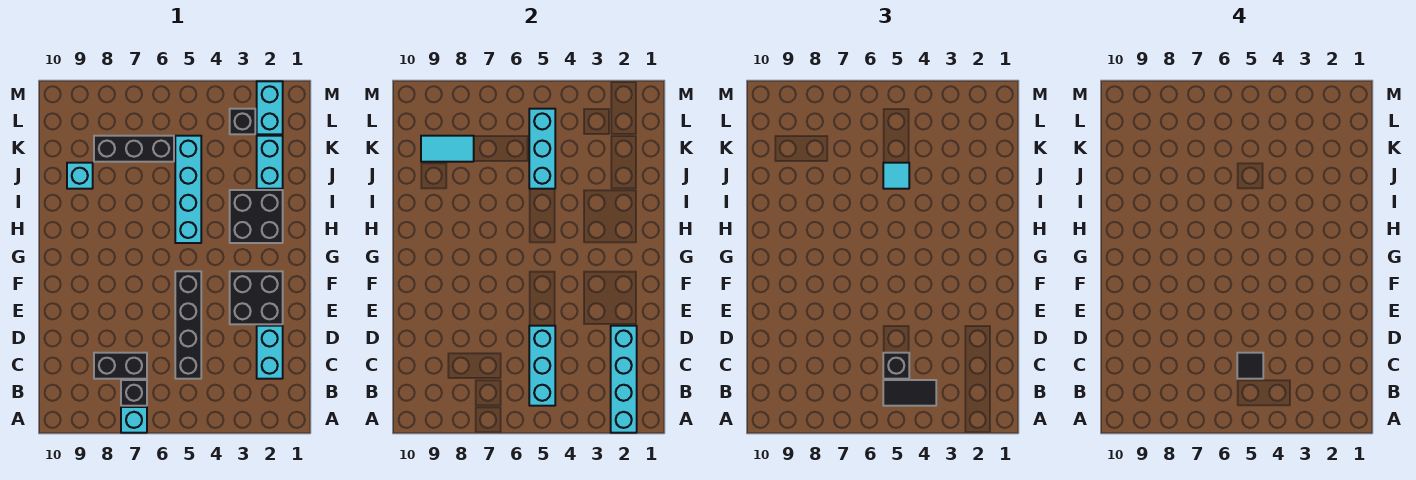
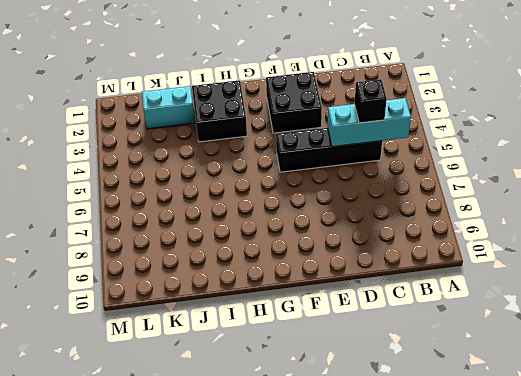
none -> cyan brick A7 level 1
none -> black brick B7 level 1
none -> cyan brick C2:D2 level 1

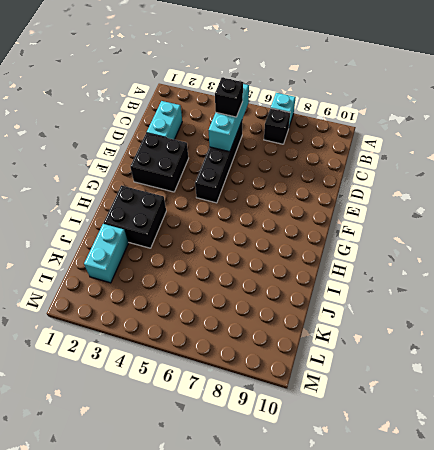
none -> black brick C7:C8 level 1
none -> cyan brick H5:K5 level 1
none -> cyan brick J9 level 1

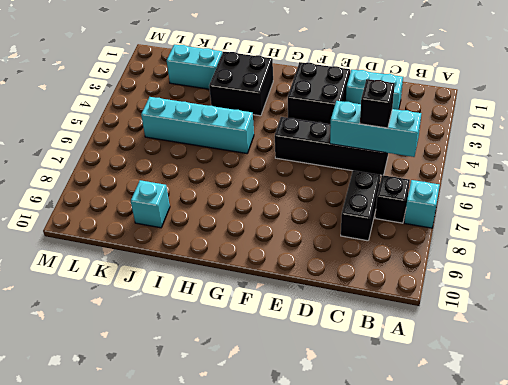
none -> black brick K6:K8 level 1
none -> cyan brick L2:M2 level 1
none -> black brick L3 level 1

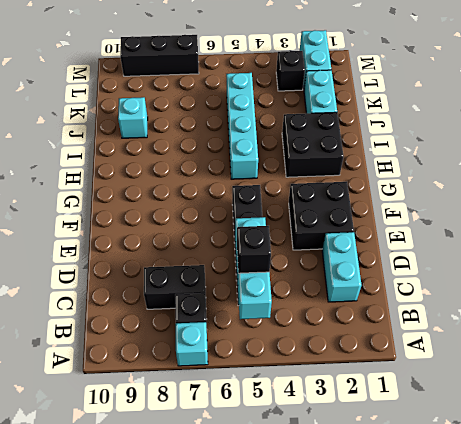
black brick M7:M9 level 1 -> black brick K6:K8 level 1
none -> cyan brick A2:D2 level 2
none -> cyan brick J5:L5 level 2
none -> cyan tile K8:K9 level 2

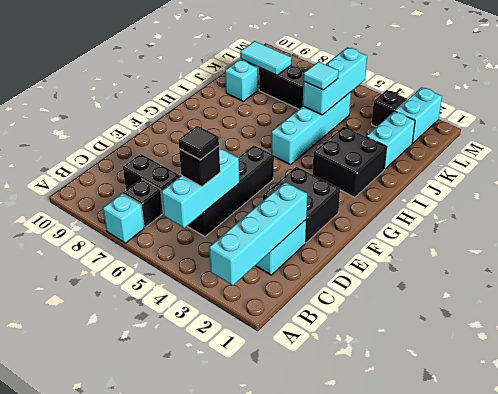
none -> black tile B4:B5 level 3

